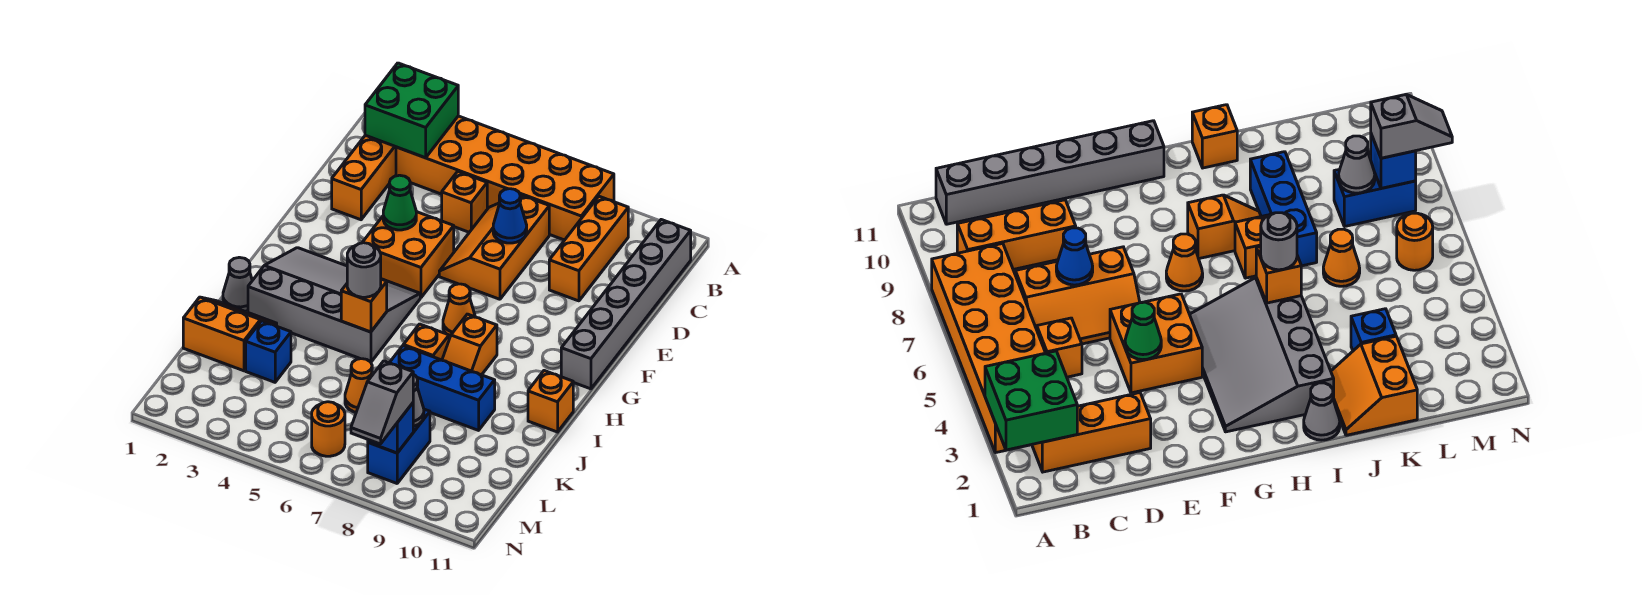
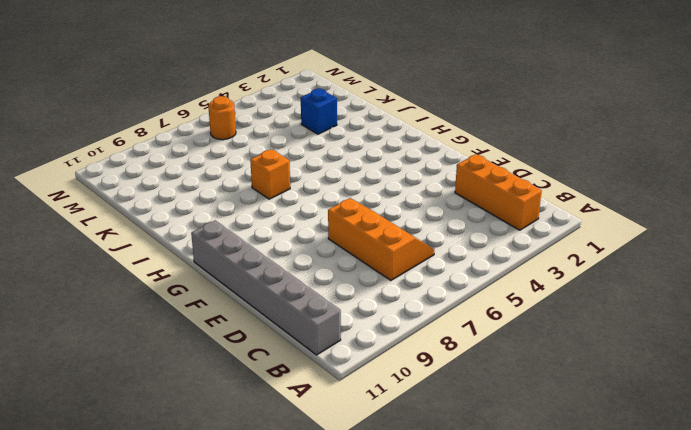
none -> orange brick A3:B8 level 1
none -> orange brick B9:D9 level 1
none -> orange brick C5 level 1

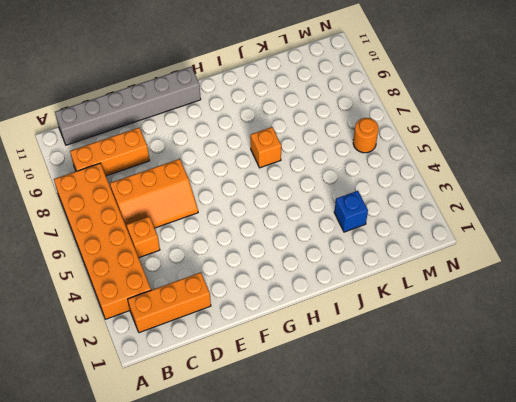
none -> orange brick E4:F5 level 1
none -> grey slope G2:I5 level 1 top I
none -> orange cone G7 level 1

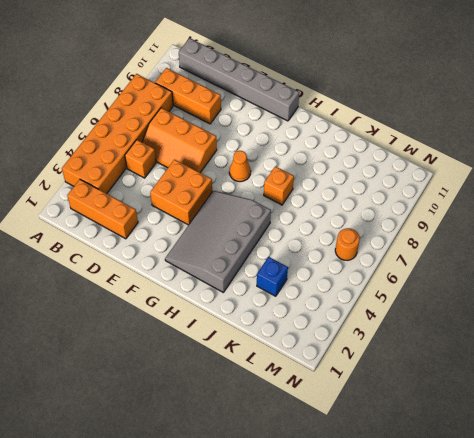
none -> orange slope H8:I8 level 1 top H
none -> grey cone I1 level 1
none -> orange brick I11 level 1

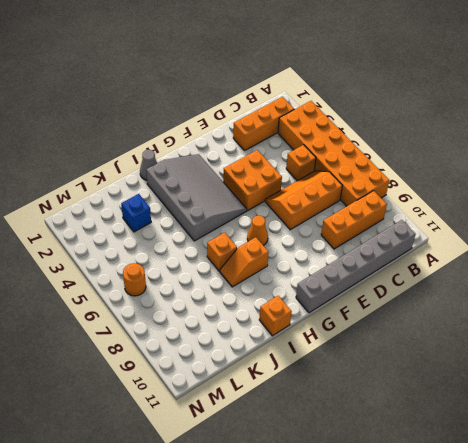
none -> orange slope J1:K2 level 1 top K
none -> blue brick J7:J9 level 1
none -> orange cone K6 level 1

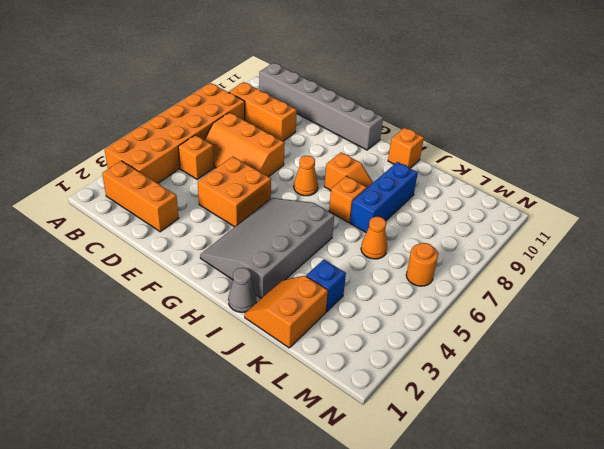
none -> blue brick L8:M8 level 1
none -> green brick A2:B3 level 2
none -> blue cone D7 level 2

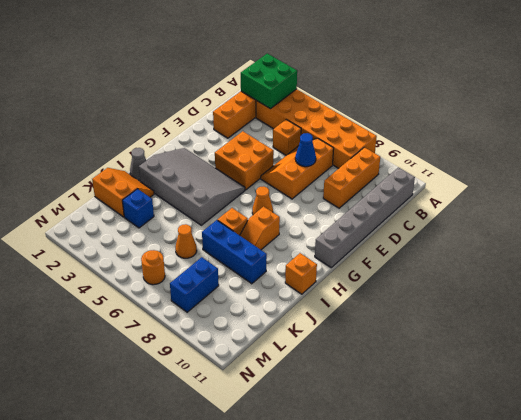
none -> green cone E4 level 2
none -> orange brick I5 level 2
none -> grey cone L8 level 2

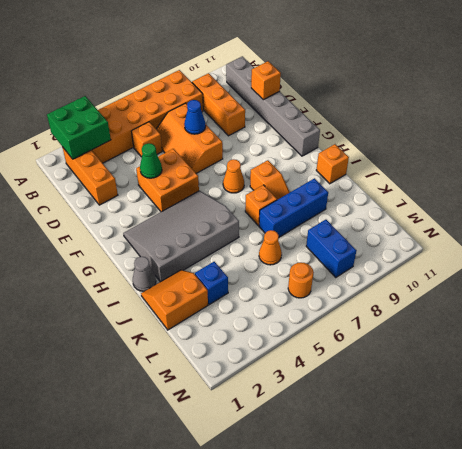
orange brick D11 level 2 -> orange brick I5 level 2
none -> grey cone L8 level 2
none -> blue brick M8 level 2
none -> grey round brick I5 level 3

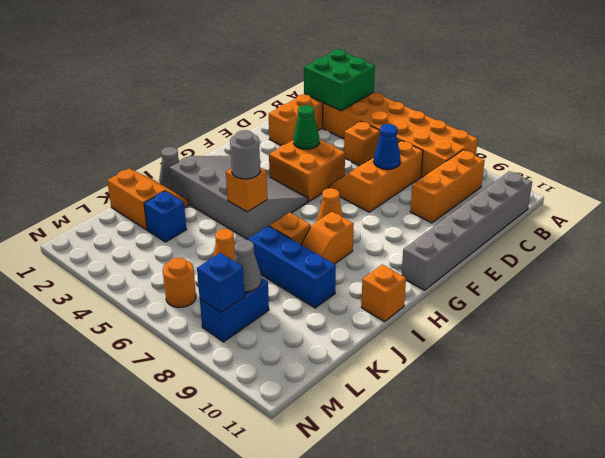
none -> grey slope M8:N8 level 3 top M

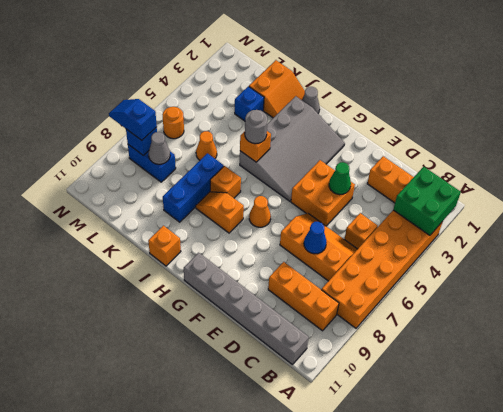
blue slope M8:N8 level 3 top M -> grey slope M8:N8 level 3 top M

